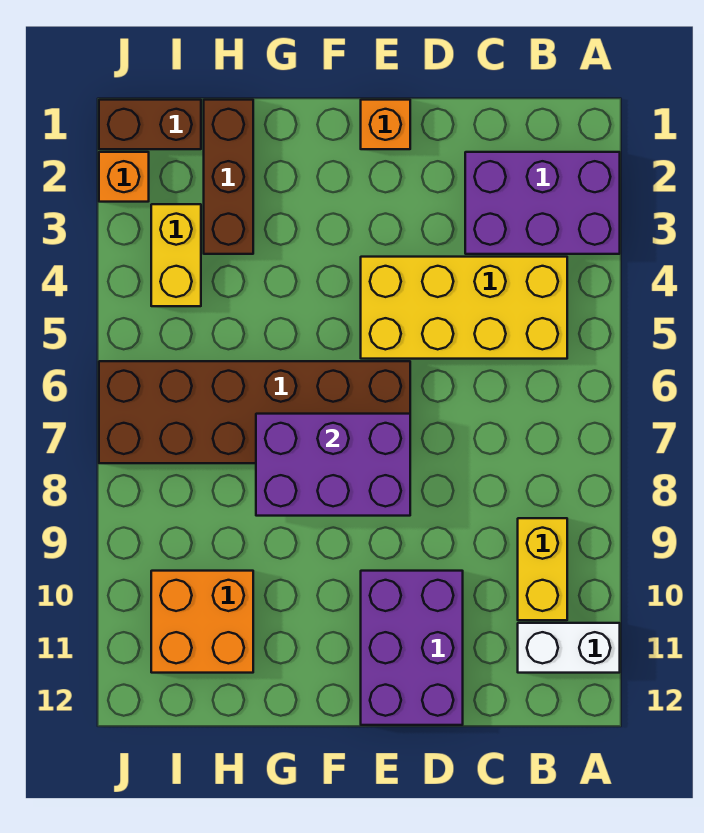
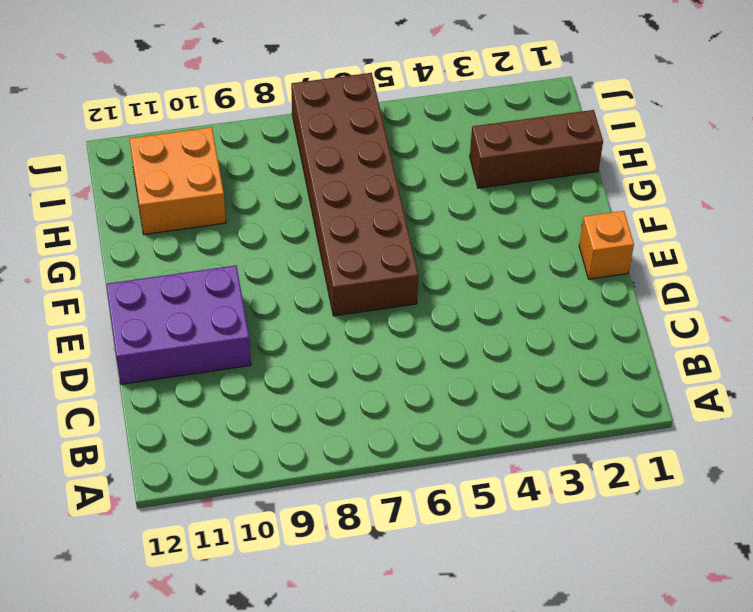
none -> purple brick A2:C3 level 1
none -> white brick A11:B11 level 1
none -> yellow brick B4:E5 level 1

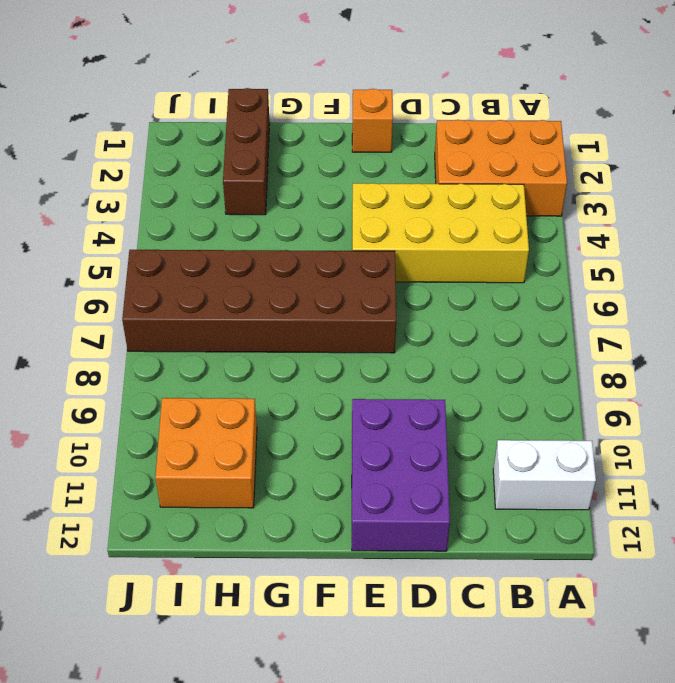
orange brick A2:C3 level 1 -> purple brick A2:C3 level 1
none -> yellow brick B9:B10 level 1
none -> brown brick I1:J1 level 1
none -> yellow brick I3:I4 level 1

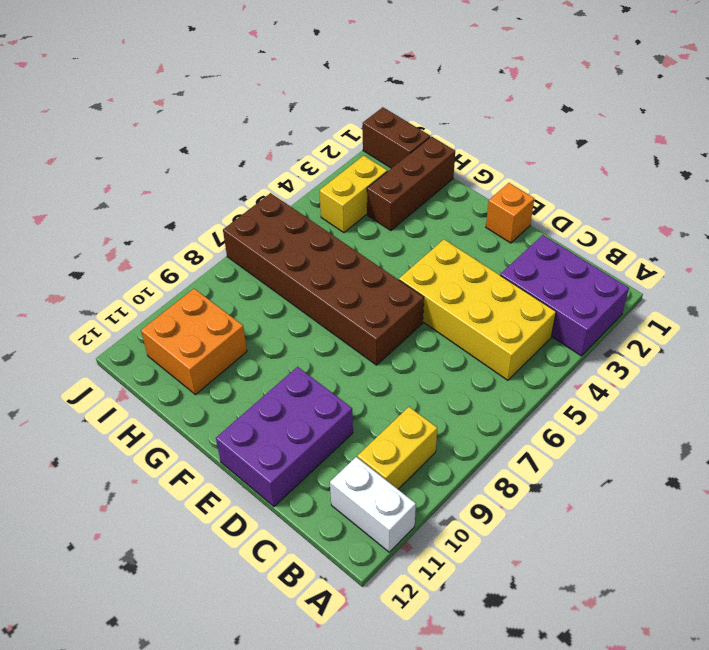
none -> orange brick J2 level 1
none -> purple brick E7:G8 level 2

